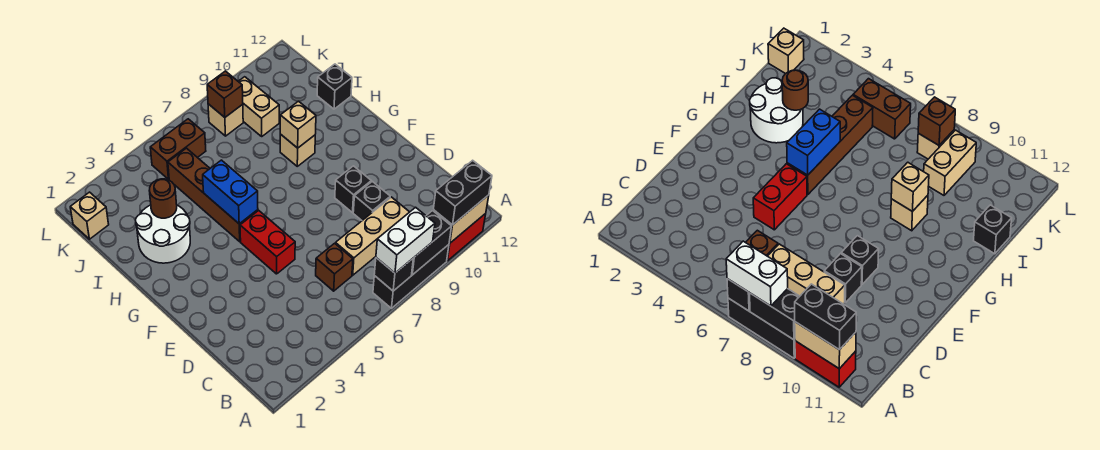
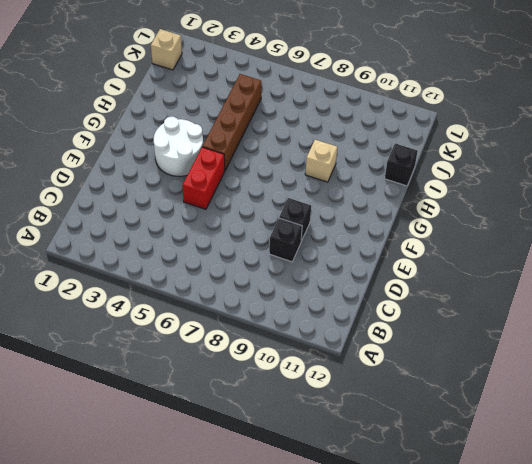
white round brick F3:G4 level 1 -> white round brick H2:I3 level 1
none -> black brick A7:A9 level 1
none -> red brick A10:A11 level 1
none -> brown brick C6 level 1

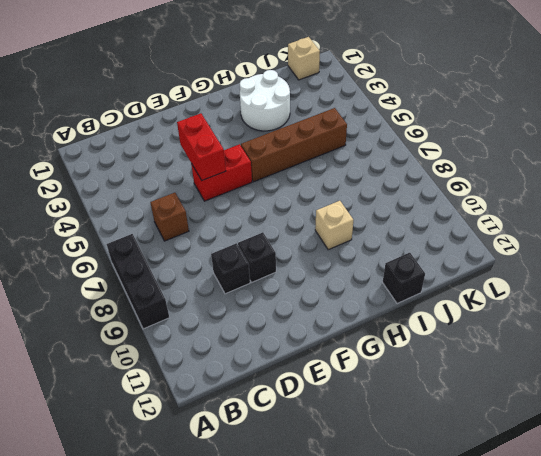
red brick E4:E5 level 2 -> red brick A10:A11 level 1
none -> tan brick C7:C9 level 1
none -> tan brick J9:K9 level 1
none -> brown brick K5:K6 level 1

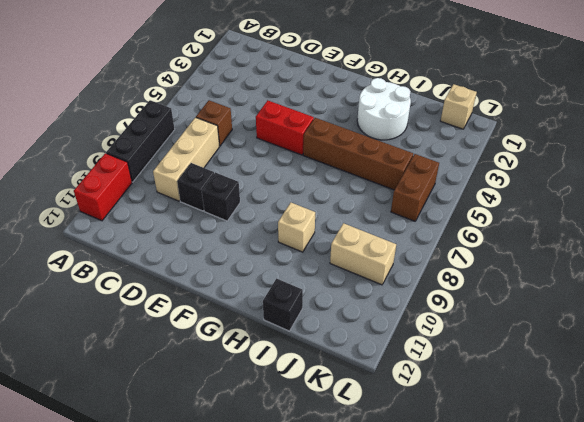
none -> tan brick K8 level 1
none -> black brick A7 level 2
none -> black brick A8:A9 level 2

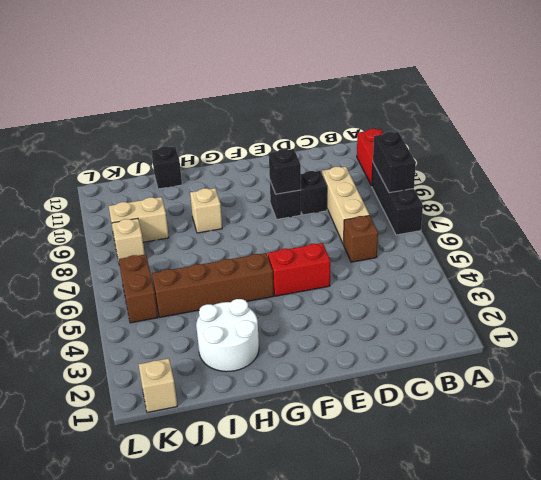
black brick E9 level 2 -> black brick A7 level 2
none -> tan brick A10:A11 level 2
none -> blue brick G5:H5 level 2
none -> tan brick H9 level 2

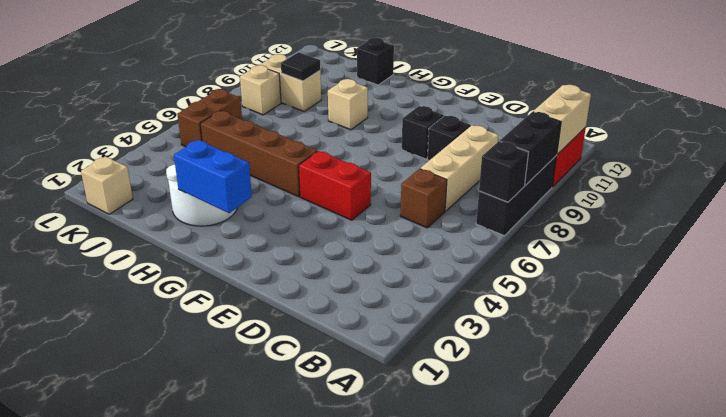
blue brick G2:H2 level 2 -> blue brick G5:H5 level 2
black tile J9 level 2 -> none
none -> tan brick H9 level 2
none -> brown round brick I3 level 2
none -> brown brick K8 level 2

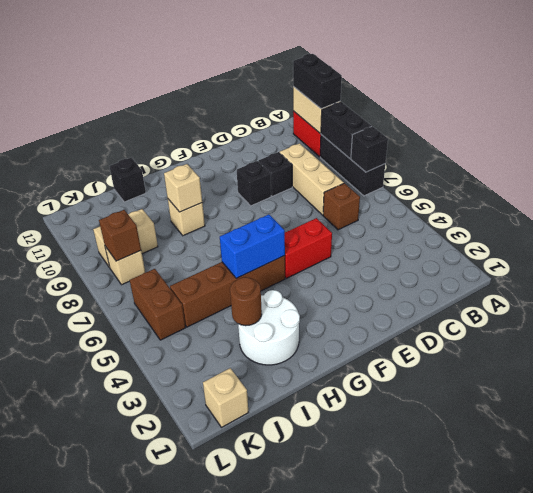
none -> white brick A7:A8 level 3

